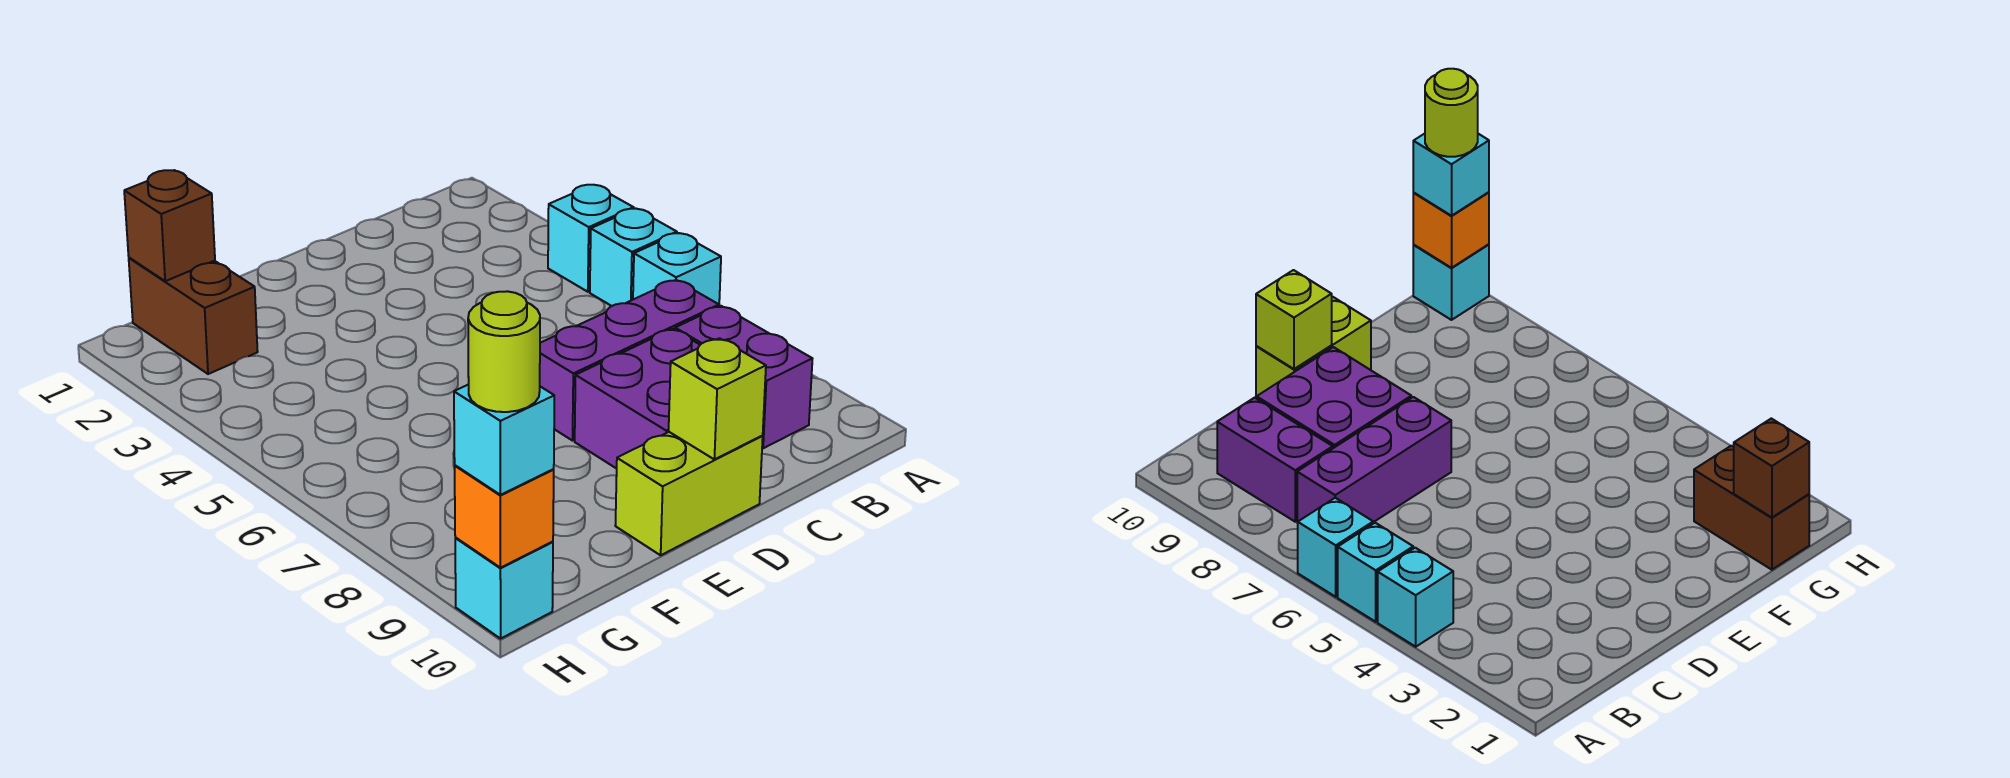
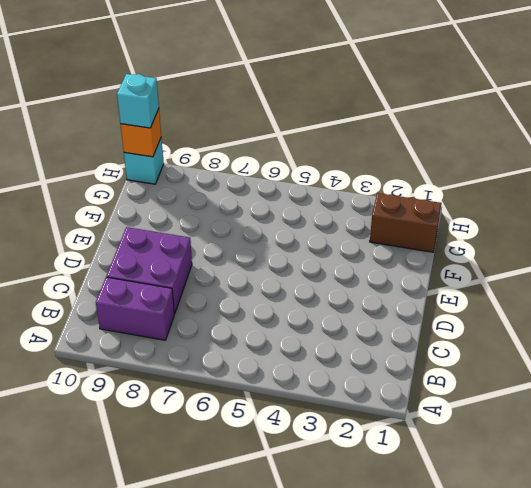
none -> cyan brick A4 level 1
none -> cyan brick A5 level 1
none -> cyan brick A6 level 1

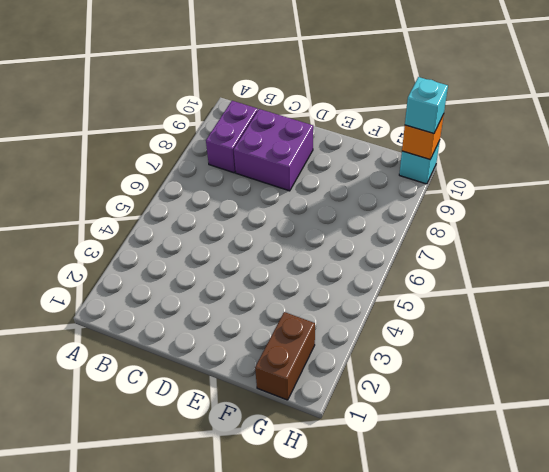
none -> cyan brick A4 level 1
none -> cyan brick A5 level 1
none -> cyan brick A6 level 1

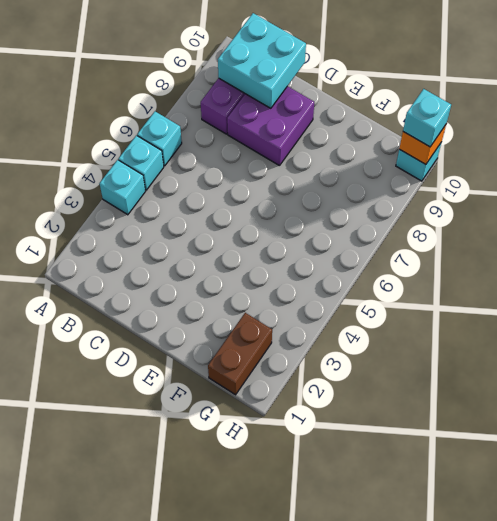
cyan brick B9:C10 level 2 -> none
none -> purple brick B7:D7 level 1
none -> lime brick D10:E10 level 1
none -> lime brick D10 level 2

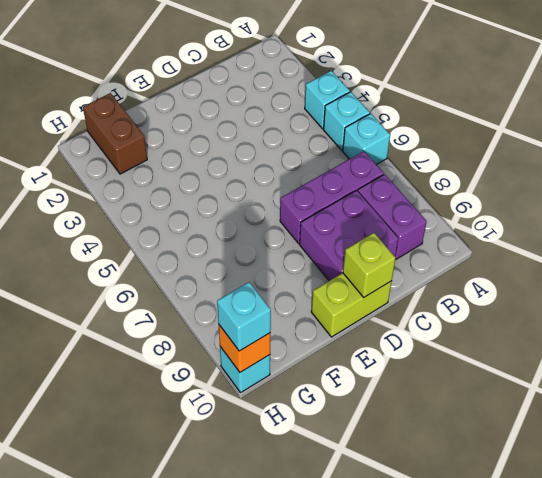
none -> brown brick G1 level 2
none -> lime round brick H10 level 4

